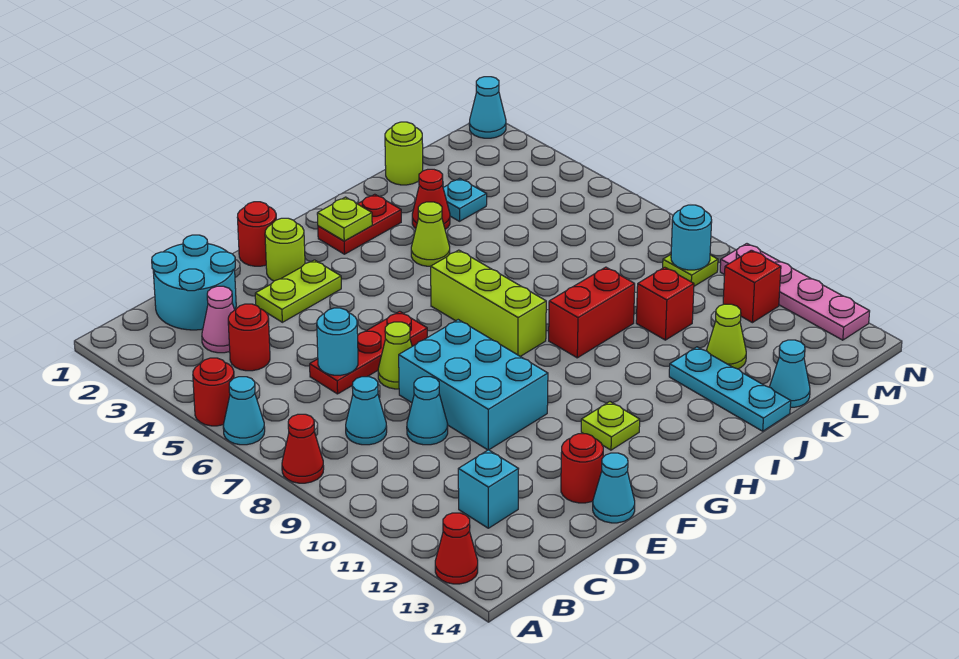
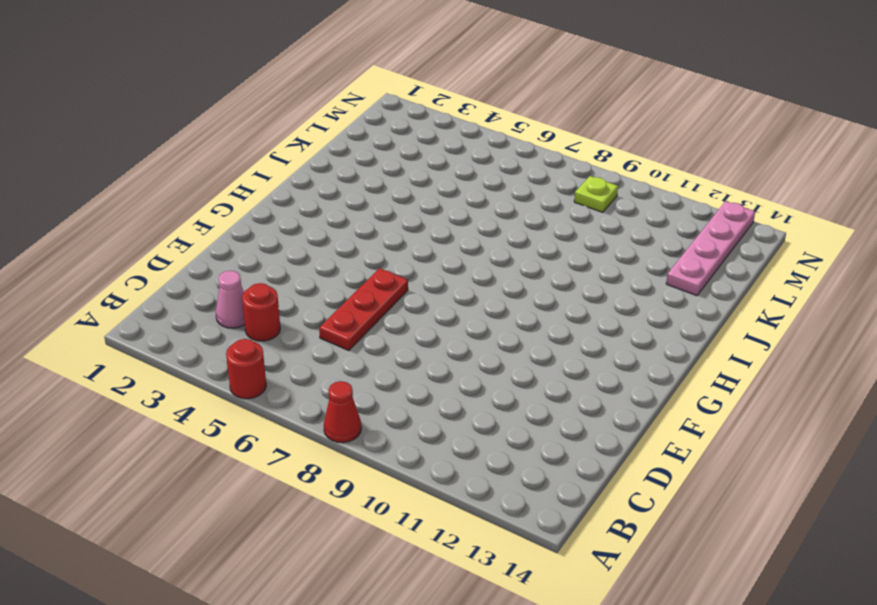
pink plate K13:N13 level 1 -> pink plate N10:N13 level 1
none -> cyan cone A6 level 1
none -> red cone A13 level 1
none -> cyan round brick C1:D2 level 1
none -> cyan cone C8 level 1

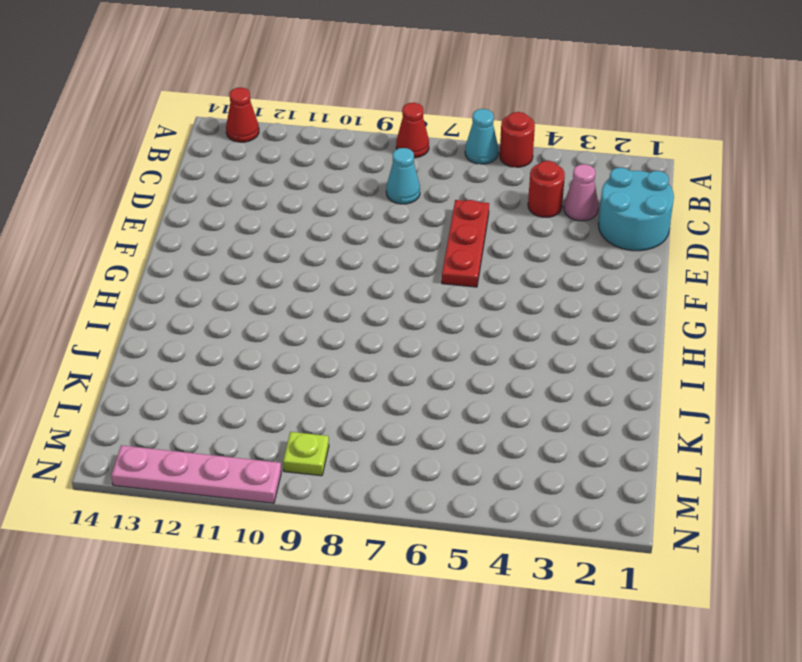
none -> cyan brick C12 level 1
none -> cyan cone D9 level 1
none -> lime plate E3:F3 level 1
none -> lime cone E7 level 1

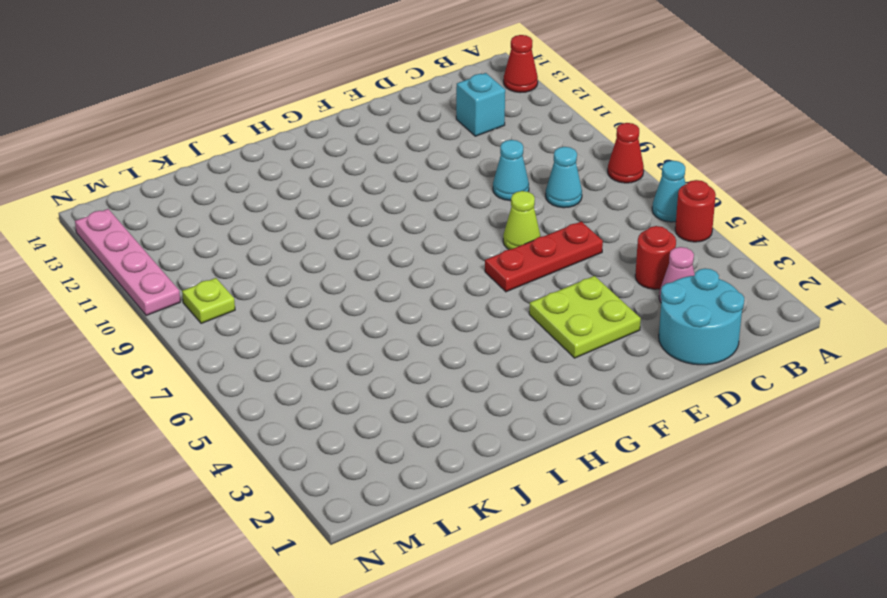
lime plate E3:F4 level 1 -> lime plate E3:F3 level 1
none -> cyan brick E8:F10 level 1
none -> red round brick E13 level 1
none -> cyan cone E14 level 1
none -> red round brick F1 level 1

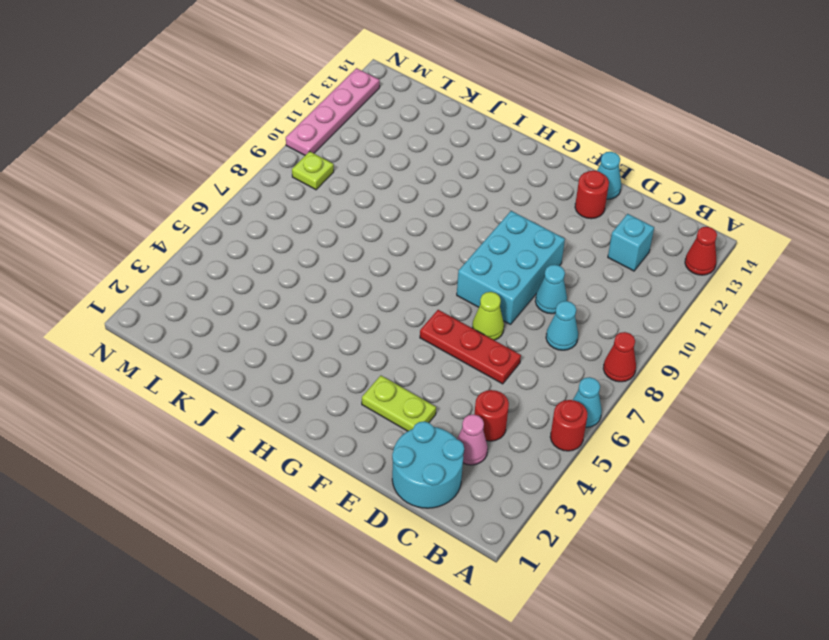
none -> red round brick F1 level 1
none -> lime round brick F2 level 1
none -> lime plate G12 level 1
none -> red plate H2:I2 level 1

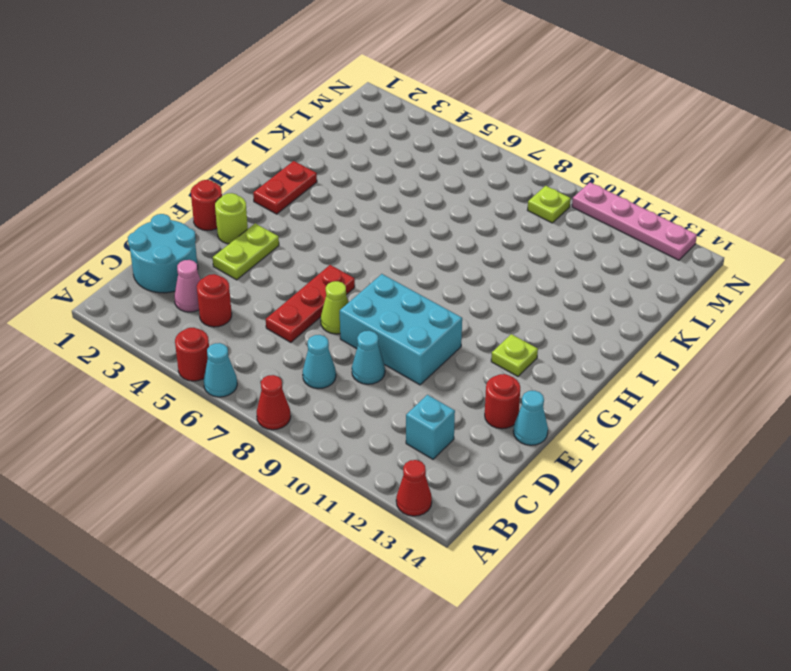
none -> lime brick H6:H8 level 1
none -> lime cone I4 level 1
none -> red brick I9:J9 level 1
none -> red cone J3 level 1

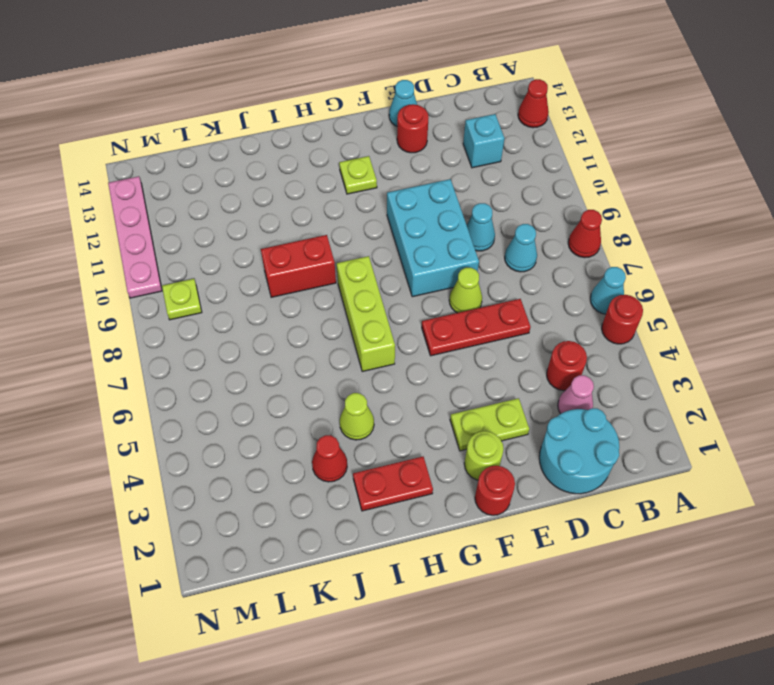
none -> cyan plate J12:J14 level 1
none -> lime round brick K1 level 1
none -> cyan plate K3 level 1
none -> red brick K10 level 1

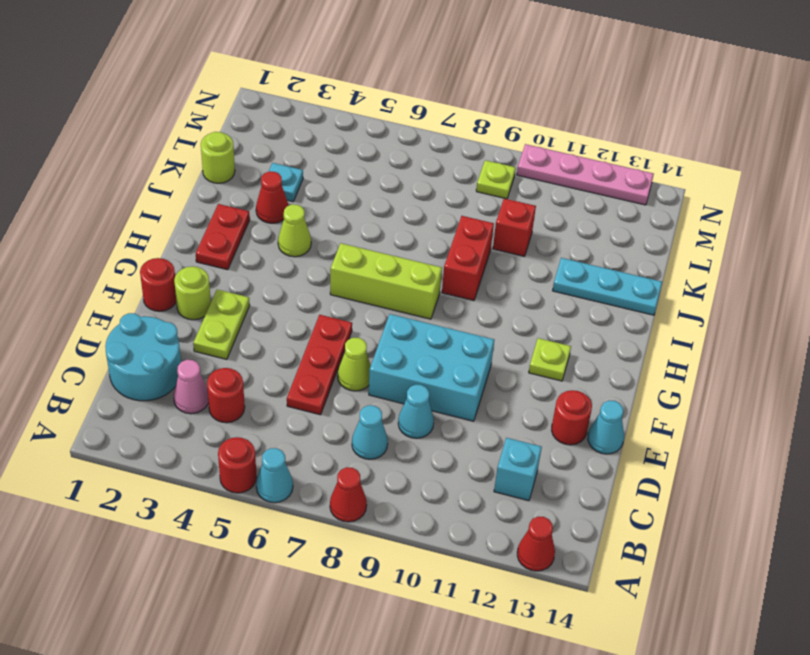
none -> lime cone K12 level 1
none -> cyan cone K14 level 1
none -> red brick M11 level 1
none -> cyan cone N1 level 1

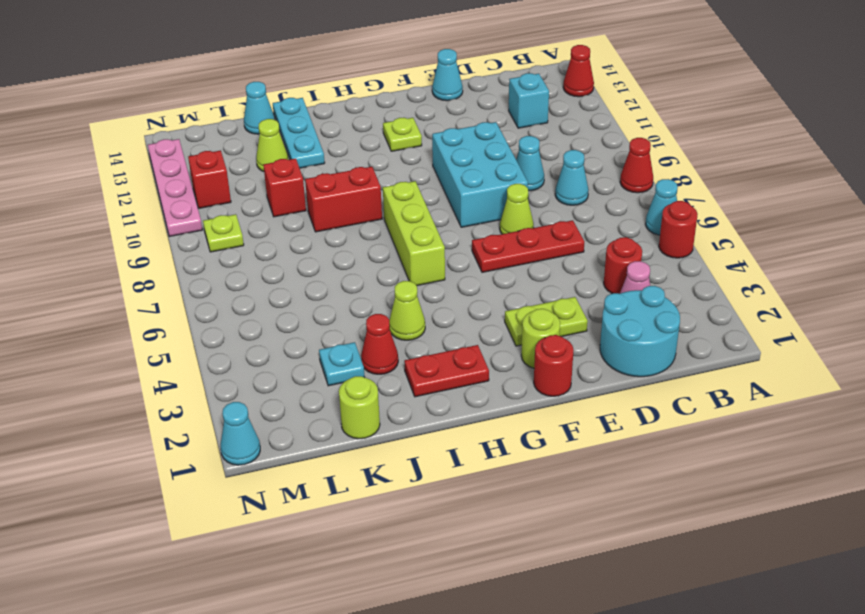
none -> red round brick E13 level 1
none -> cyan round brick D6 level 2
none -> lime plate H2 level 2
none -> cyan round brick M9 level 2

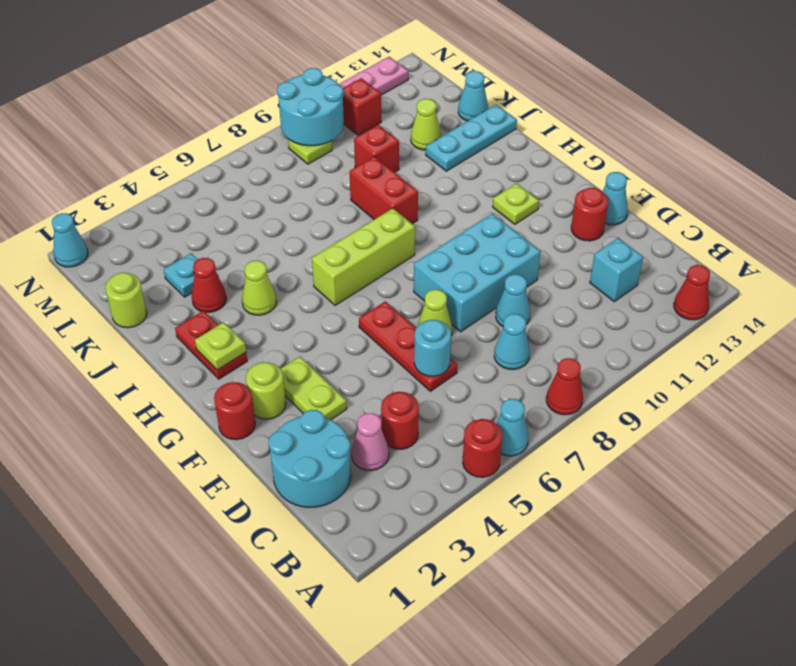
cyan round brick M9:N10 level 2 -> cyan round brick M9 level 2

